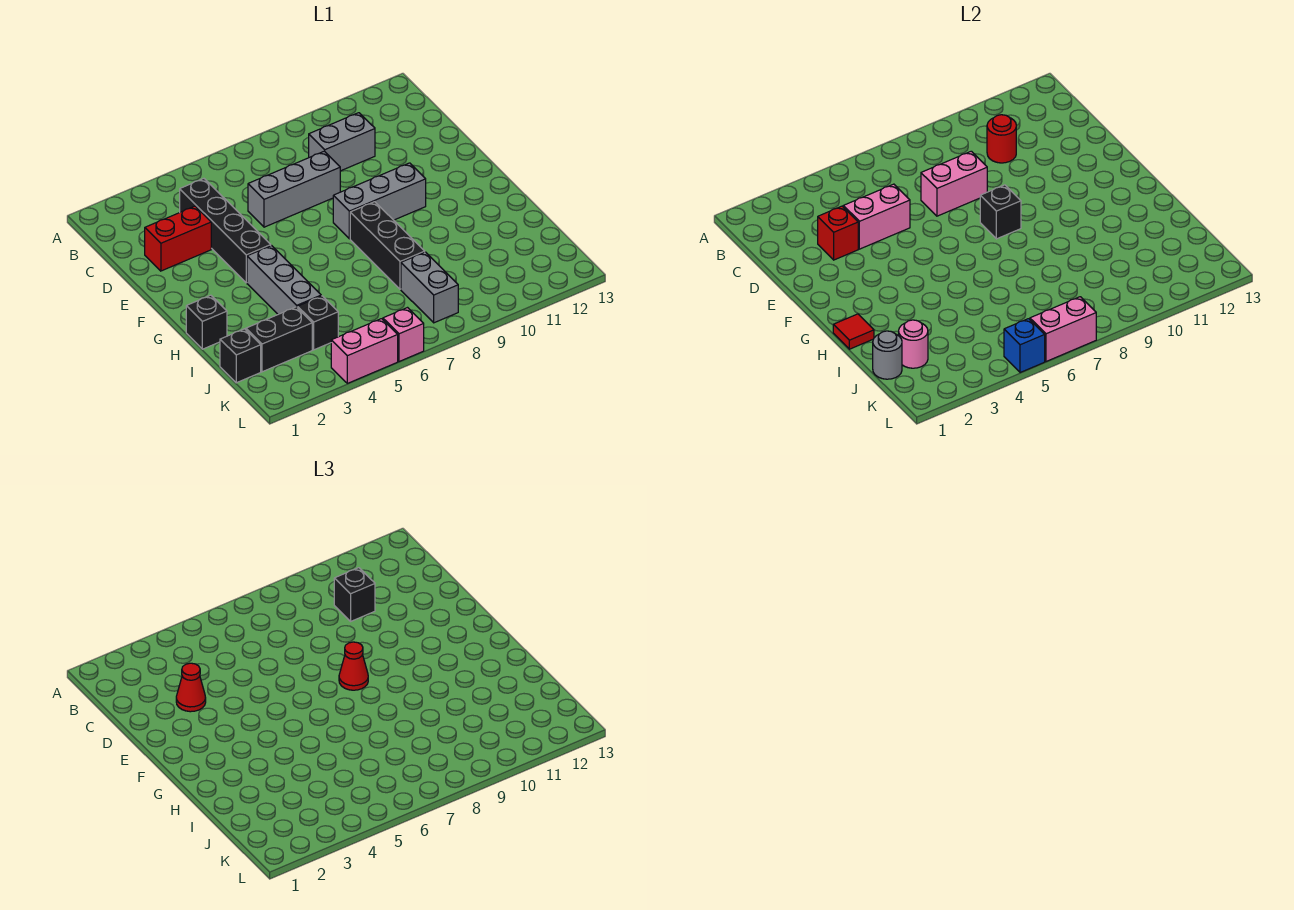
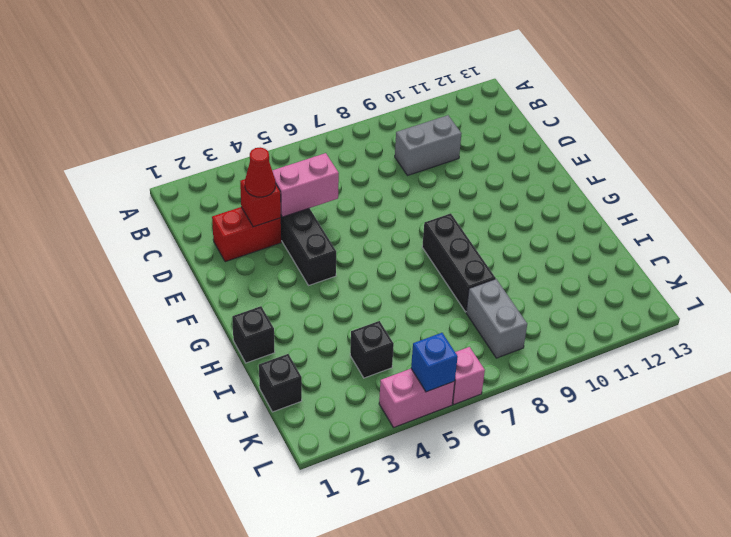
none -> grey brick D6:D8 level 1
none -> grey brick F8:F10 level 1
none -> grey brick G4:I4 level 1

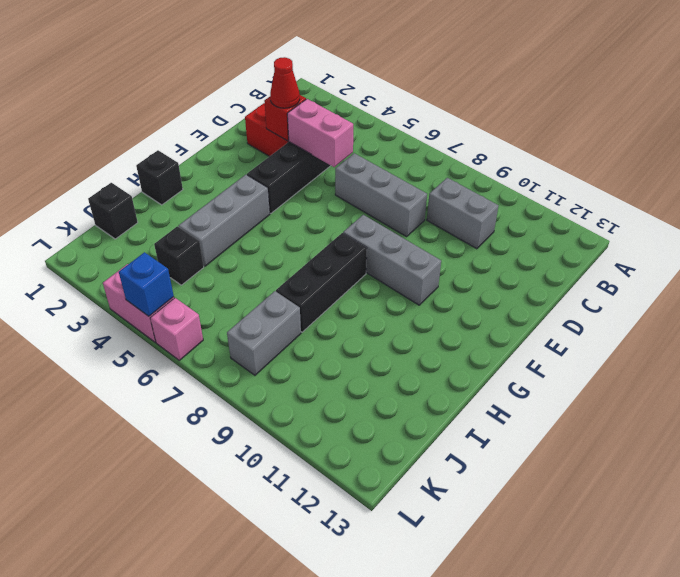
none -> black brick J2:J3 level 1
none -> red round brick C10 level 2
none -> pink brick D7:D8 level 2

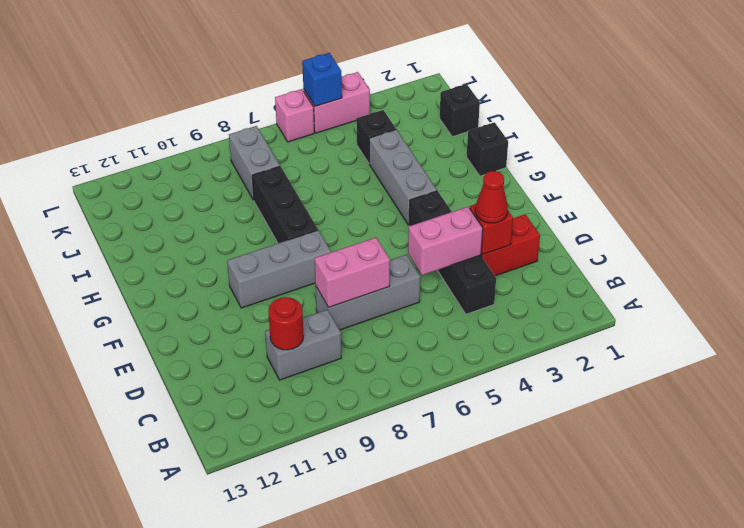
none -> black brick J2:J3 level 1
none -> black brick F8 level 2
none -> red tile H1 level 2

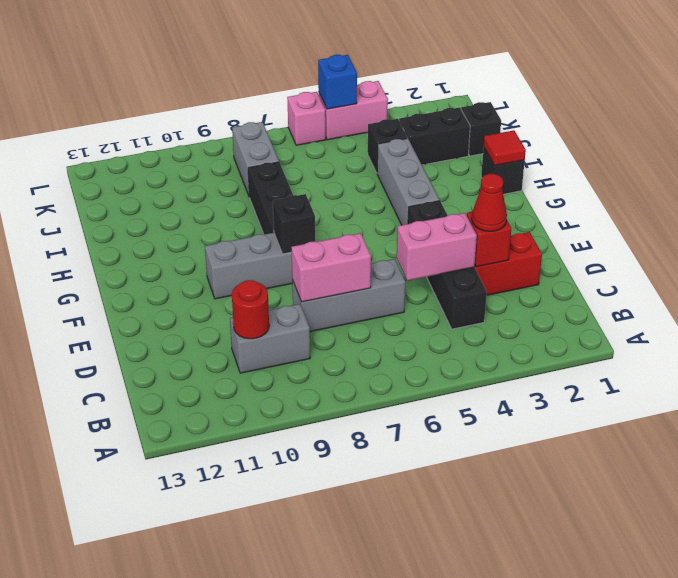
none -> grey round brick J1 level 2
none -> pink round brick J2 level 2
none -> pink brick L6:L7 level 2

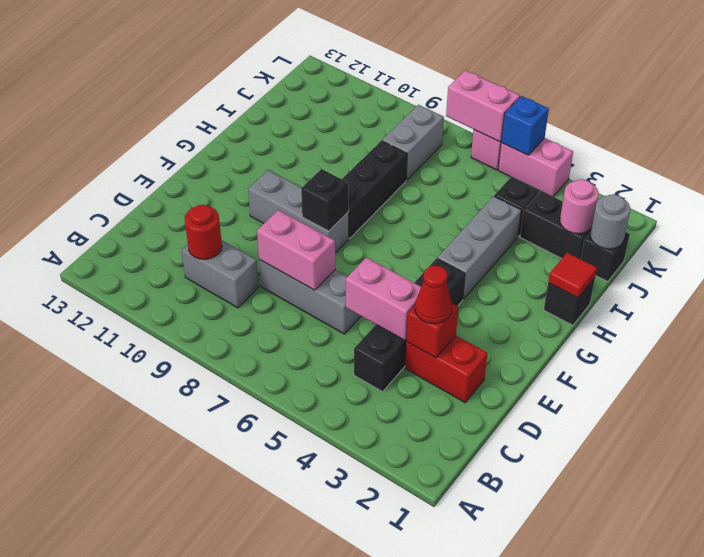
none -> black brick C10 level 3
none -> red cone F8 level 3

